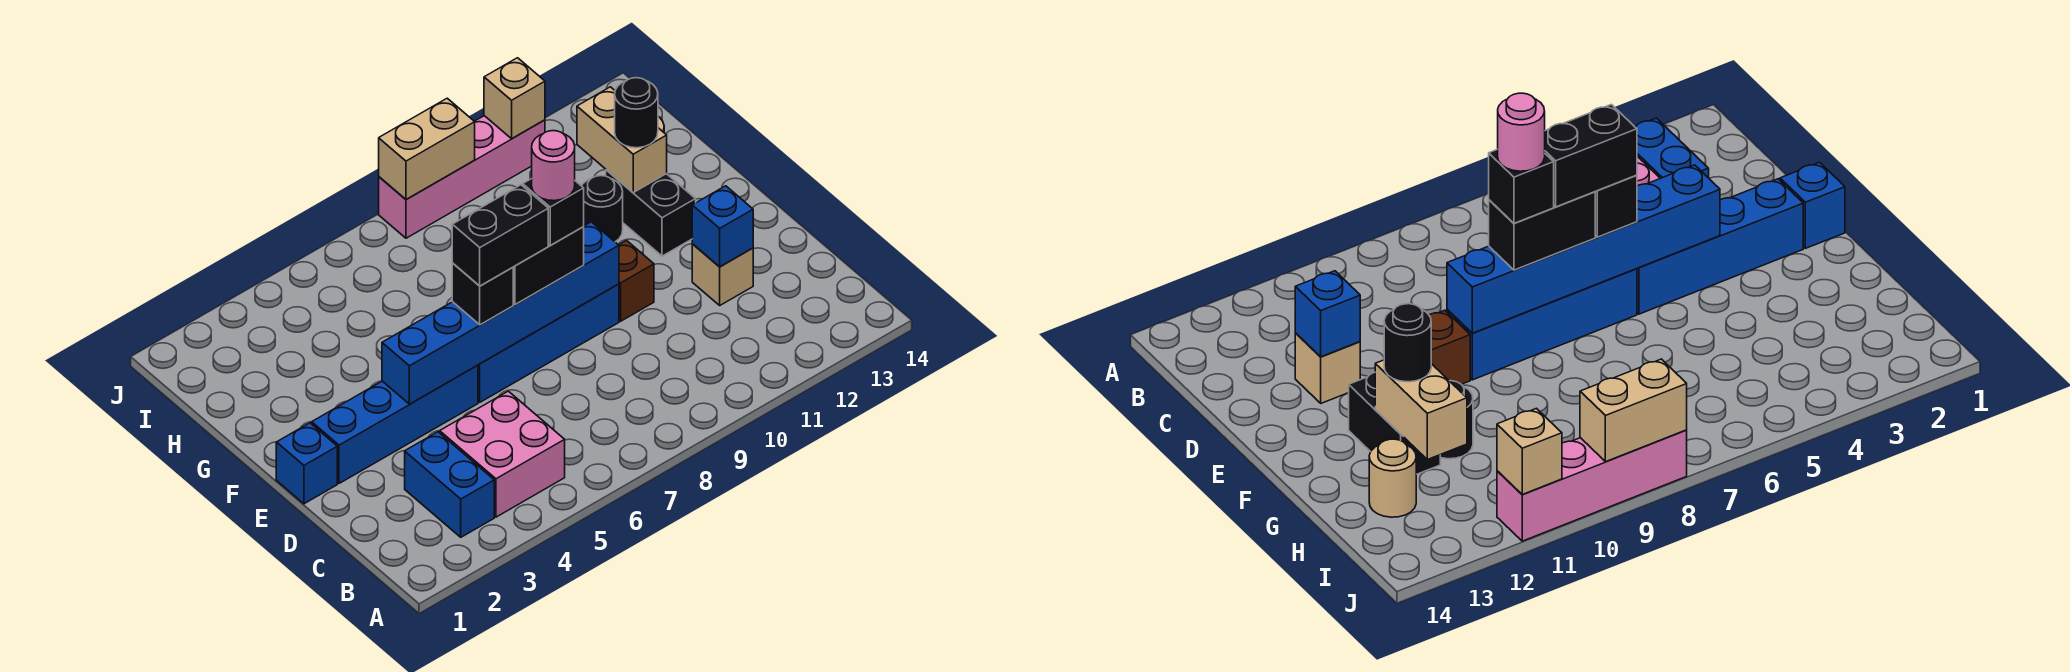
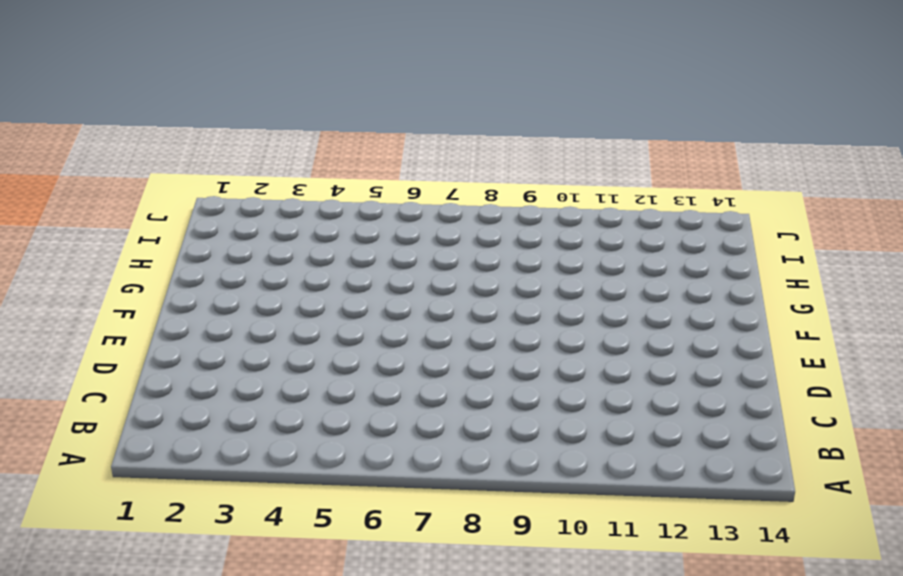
none -> blue brick B3:C3 level 1
none -> pink brick B4:C5 level 1
none -> tan brick D12 level 1

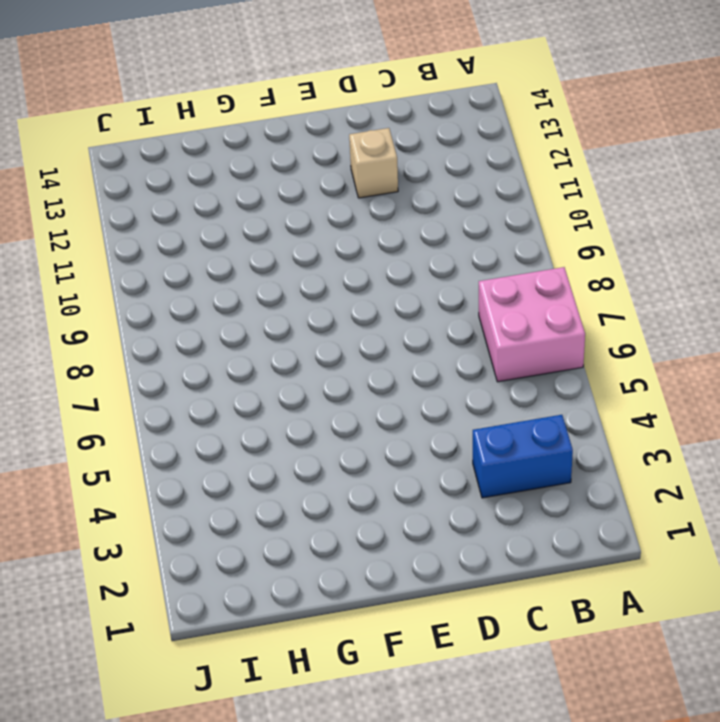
pink brick A6:B7 level 1 -> pink brick B4:C5 level 1
none -> blue brick E1 level 1
none -> blue brick E2:E5 level 1
none -> blue brick E6:E9 level 1

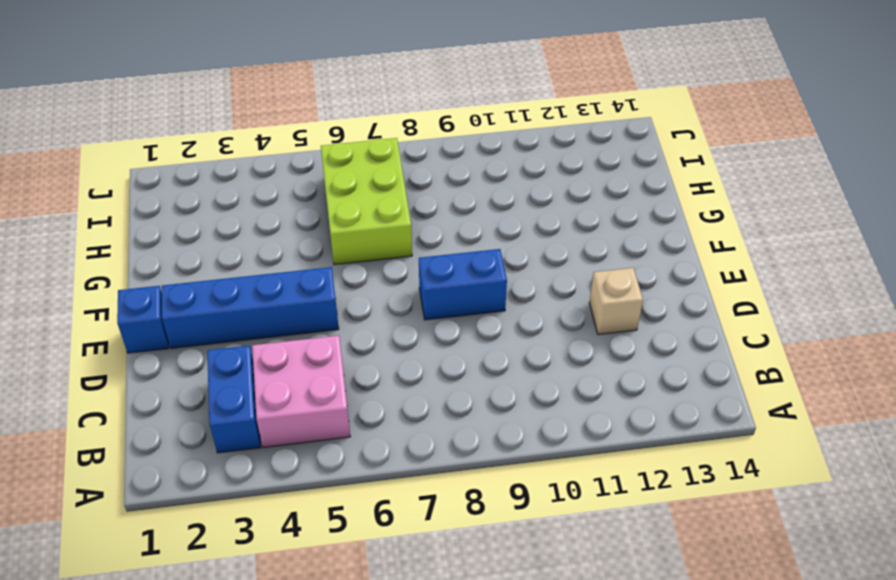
blue brick E8:E9 level 1 -> blue brick E6:E9 level 1
lime brick G6:I7 level 1 -> none
none -> brown brick E10 level 1
none -> black brick F12:G12 level 1
none -> black round brick G11 level 1

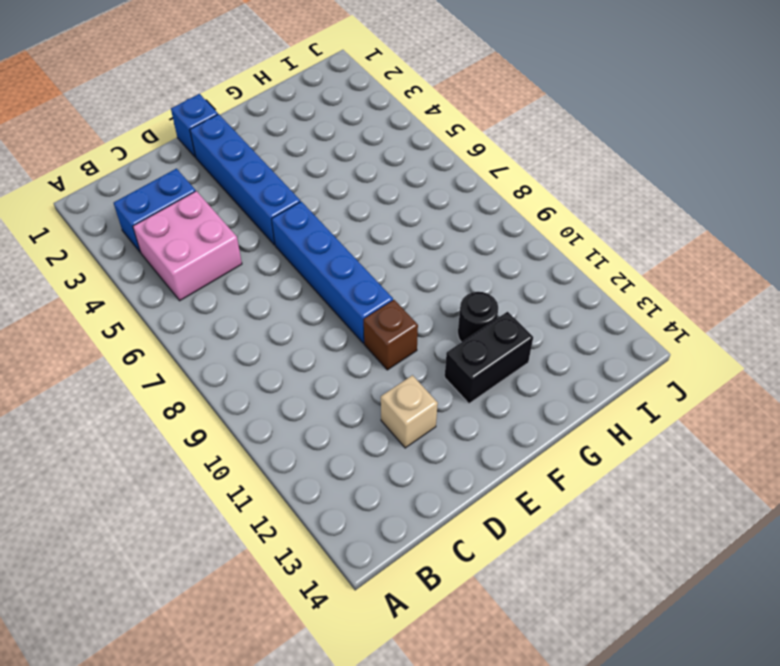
none -> tan round brick H13 level 1
none -> pink brick J8:J11 level 1
none -> blue brick D12 level 2

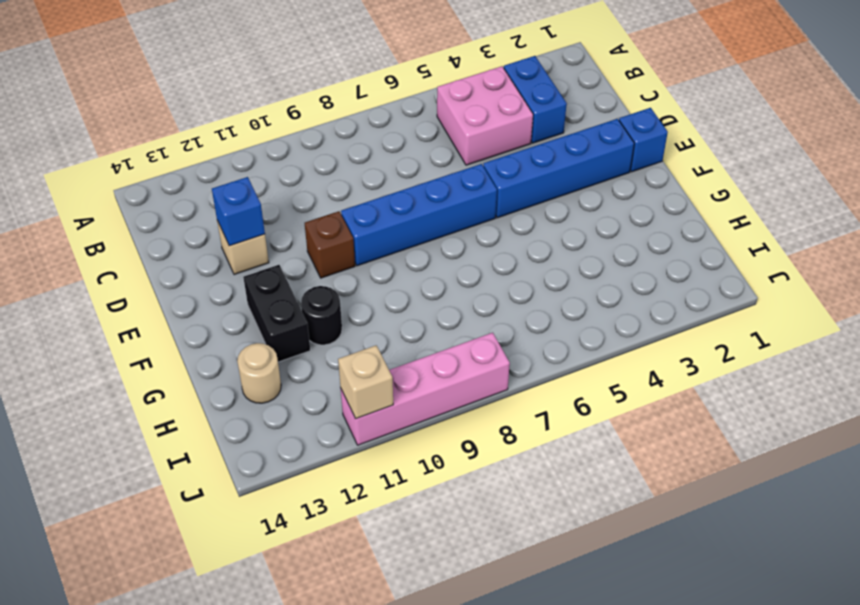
none -> blue brick E4:E9 level 2
none -> tan brick G12:H12 level 2
none -> tan brick J8:J9 level 2

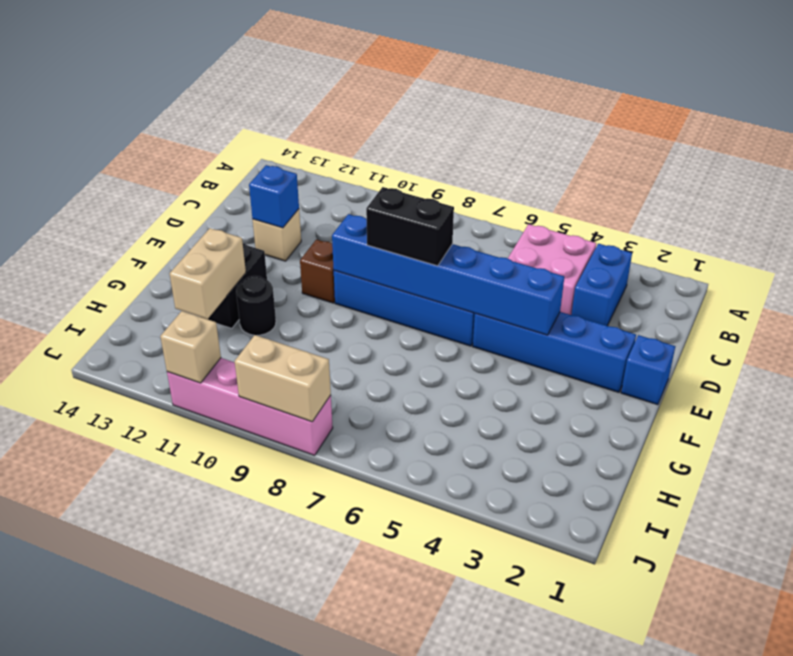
none -> tan round brick H13 level 1
none -> black brick E6 level 3
none -> black round brick G12 level 3

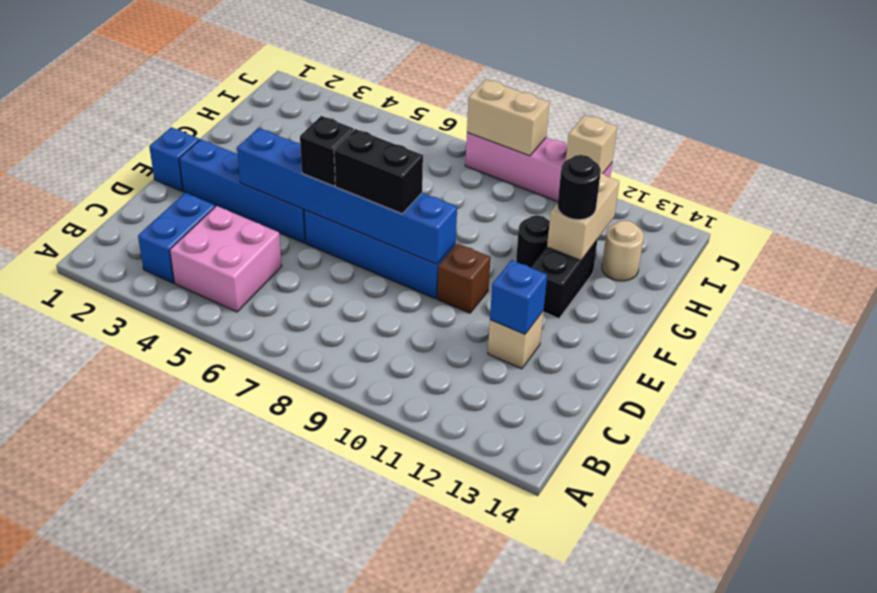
none -> black brick E6:E7 level 4
none -> black brick E8 level 4
none -> pink round brick E8 level 5

